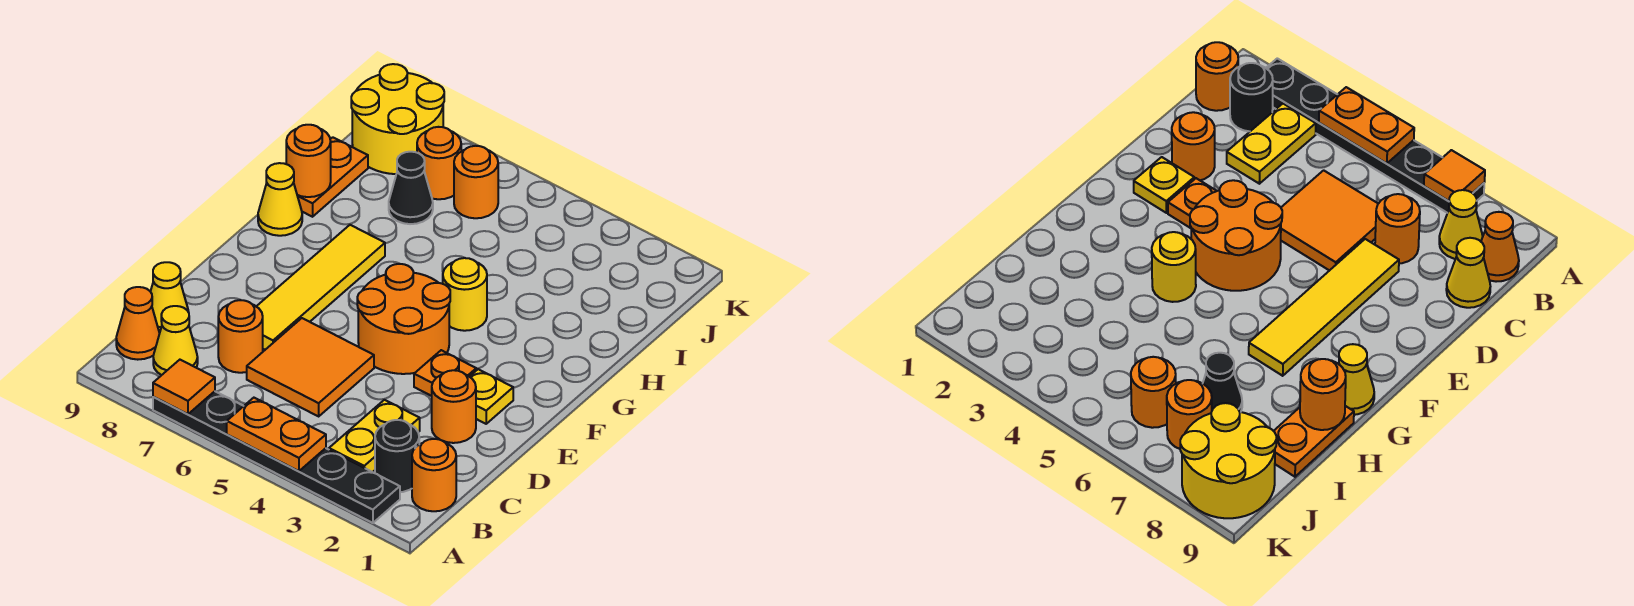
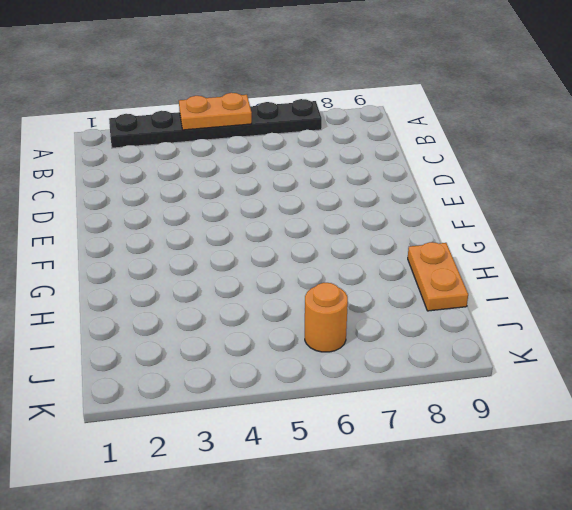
none -> orange round brick B1 level 1
none -> black round brick B2 level 1
none -> yellow plate B3:C3 level 1

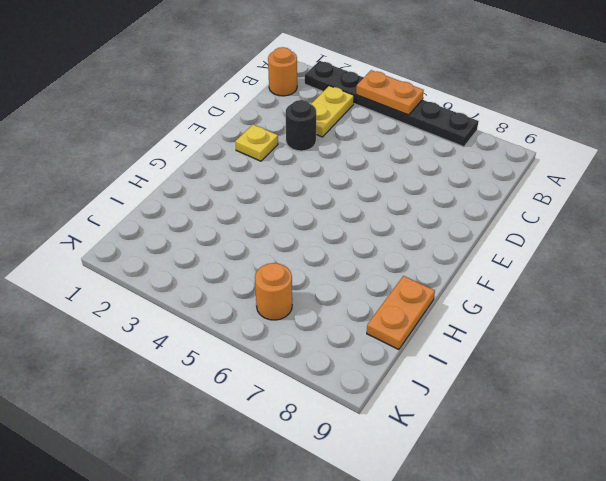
black round brick D3 level 1 -> black round brick B2 level 1
none -> yellow cone B8 level 1
none -> orange cone B9 level 1
none -> orange tile C5:D6 level 1

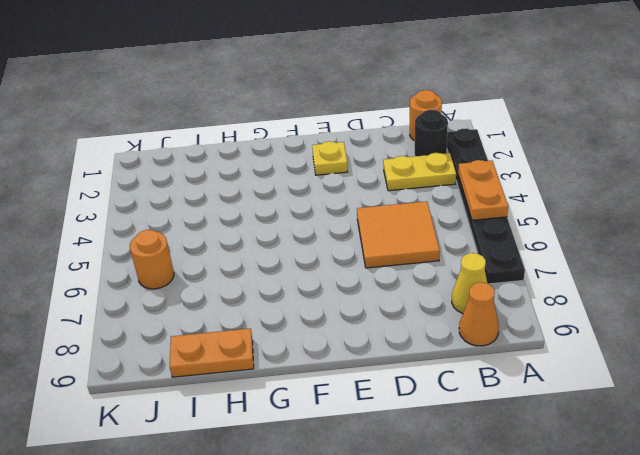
none -> orange round brick C7 level 1
none -> yellow cone C9 level 1
none -> orange round brick D2 level 1

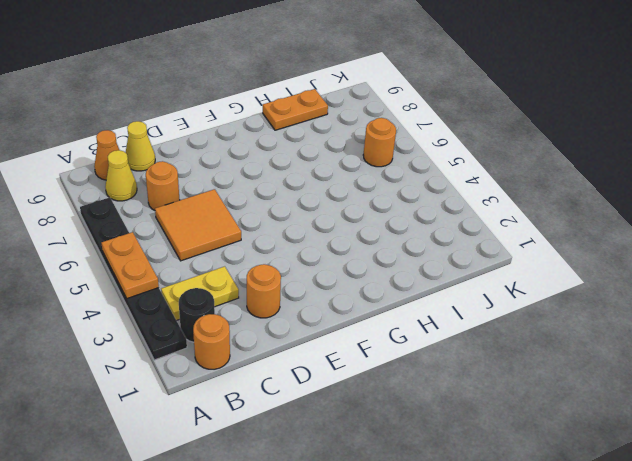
none -> yellow tile D7:G7 level 1
none -> yellow plate E2 level 1
none -> orange plate E3 level 1

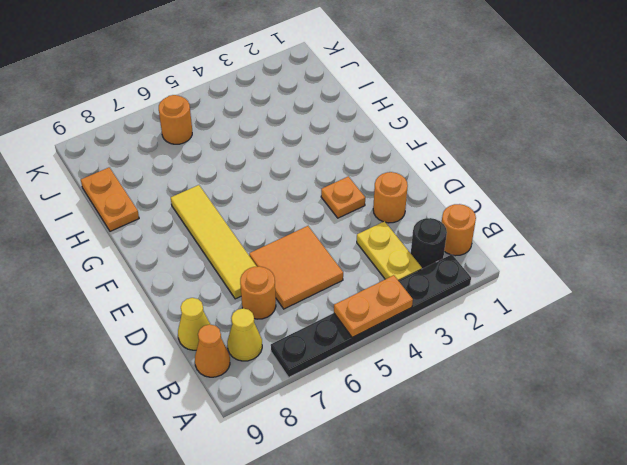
none -> yellow plate E2 level 1
none -> orange round brick E4:F5 level 1
none -> yellow round brick G4 level 1

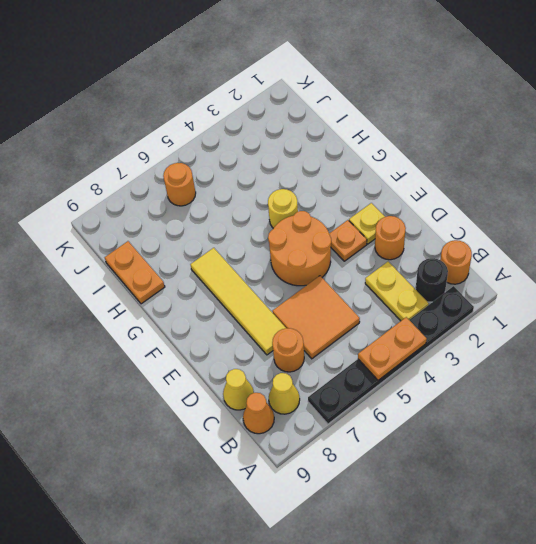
none -> yellow cone G9 level 1
none -> black cone I7 level 1
none -> orange round brick J7 level 1

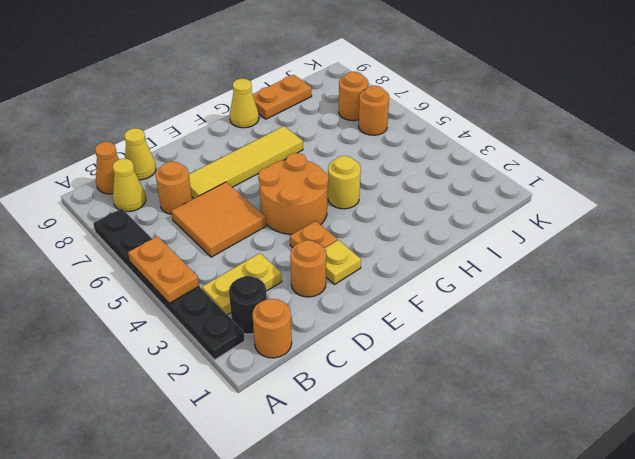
none -> black cone I7 level 1
none -> yellow round brick J8:K9 level 1
none -> orange tile A7 level 2

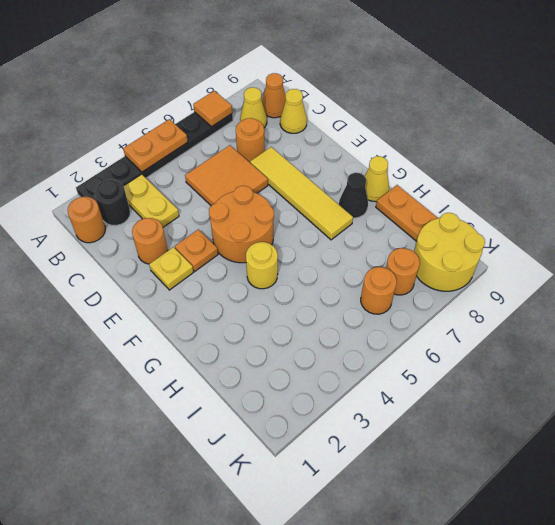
black cone G8 level 1 -> black cone I7 level 1
none -> orange round brick H9 level 2

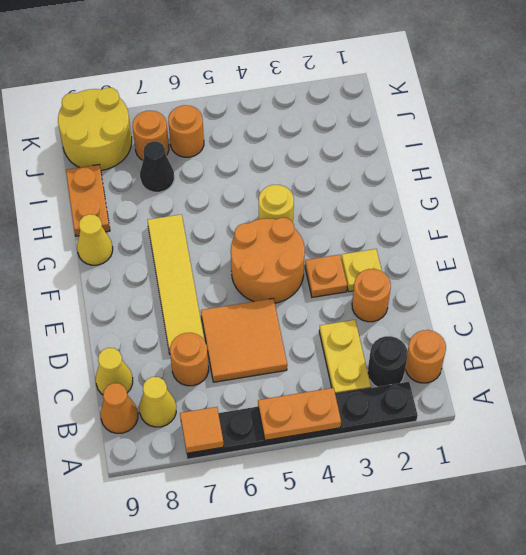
none -> orange round brick H9 level 2

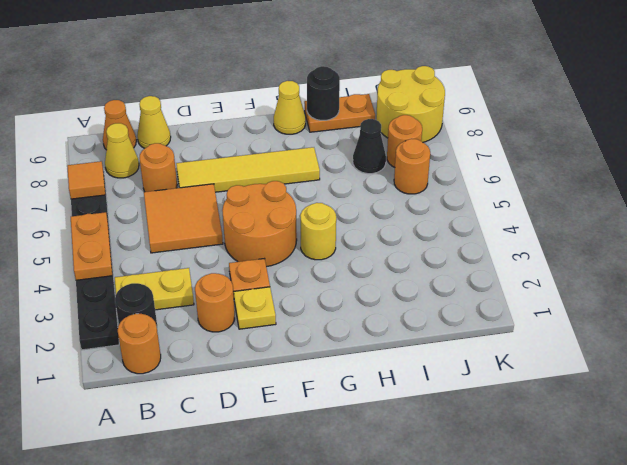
black round brick H9 level 2 -> orange round brick H9 level 2

